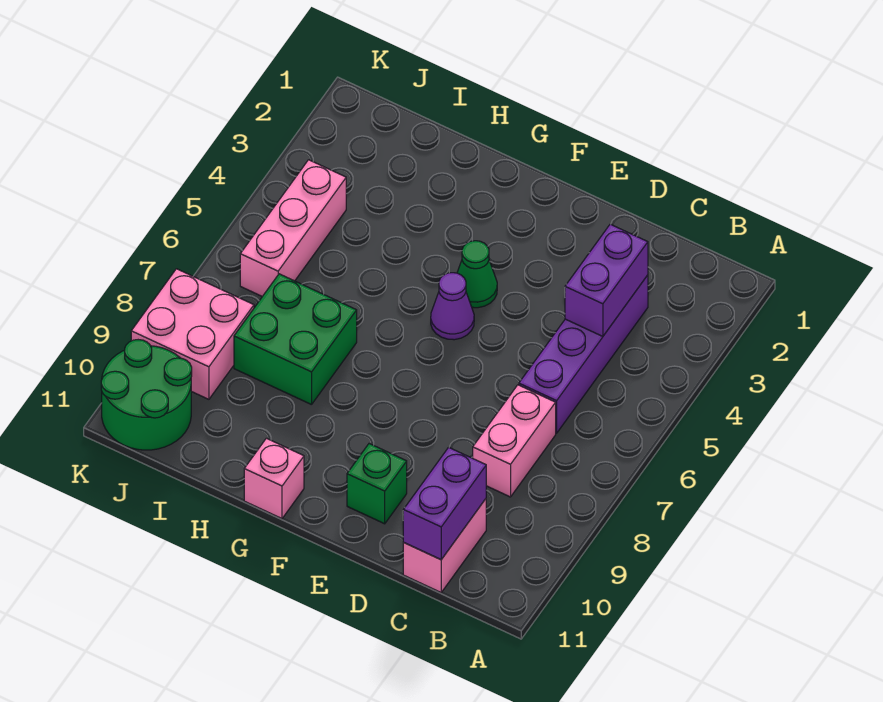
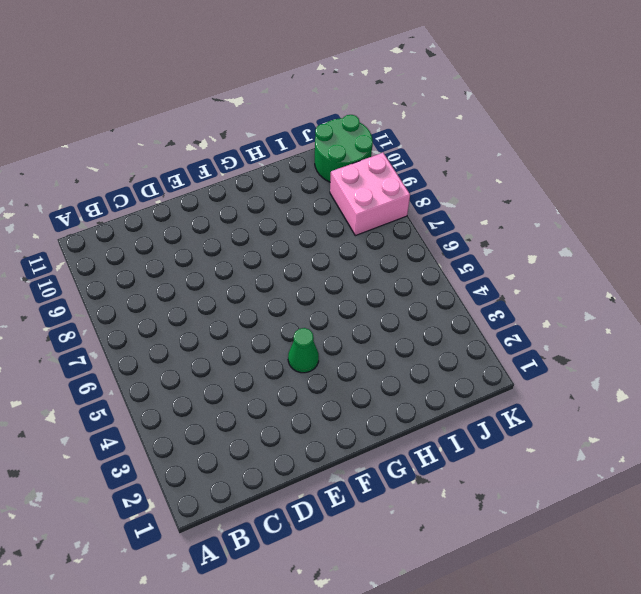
none -> purple brick C3:C6 level 1
none -> pink brick C7:C8 level 1
none -> pink brick C10:C11 level 1

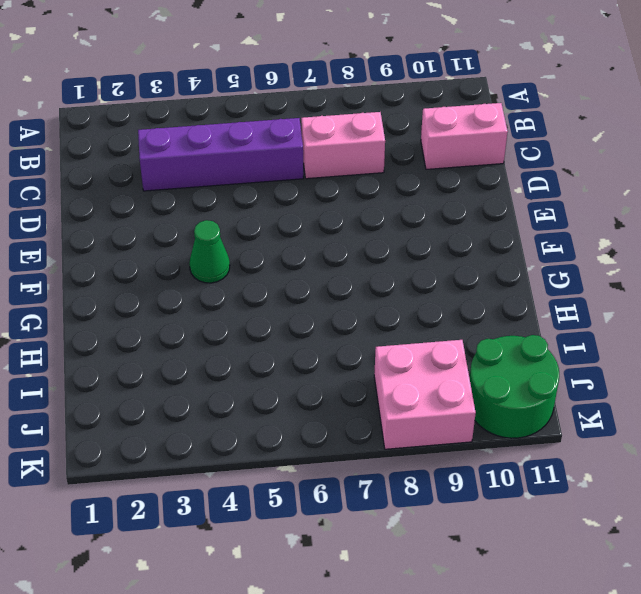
none -> green brick E10 level 1
none -> purple cone F5 level 1
none -> pink brick G11 level 1

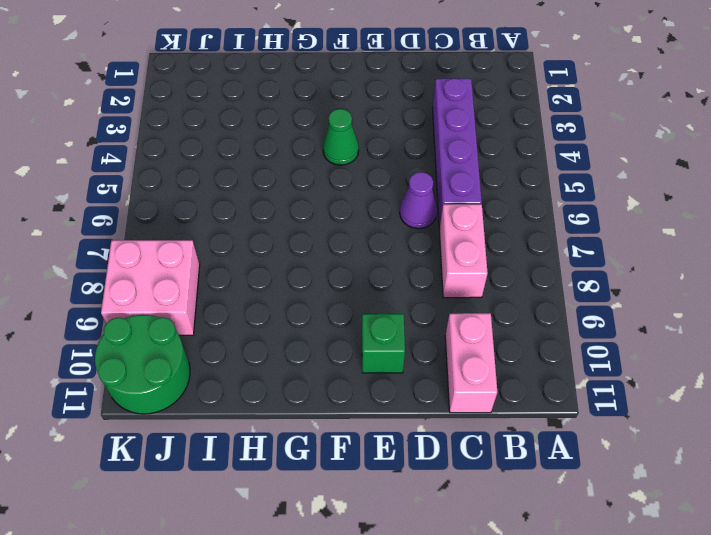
purple cone D6 level 1 -> purple cone F5 level 1
none -> pink brick G11 level 1
none -> green brick H7:I8 level 1
none -> pink brick J4:J6 level 1

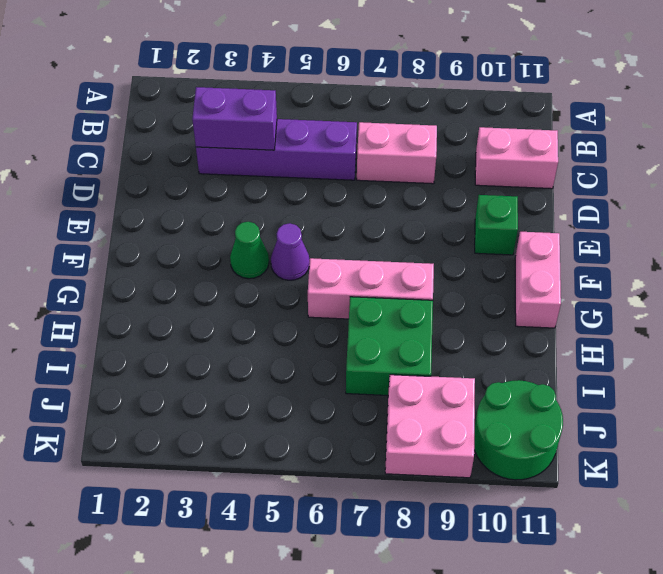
pink brick F11:G11 level 1 -> pink brick G11 level 1
pink brick G6:G8 level 1 -> pink brick J4:J6 level 1
none -> purple brick C10:C11 level 2

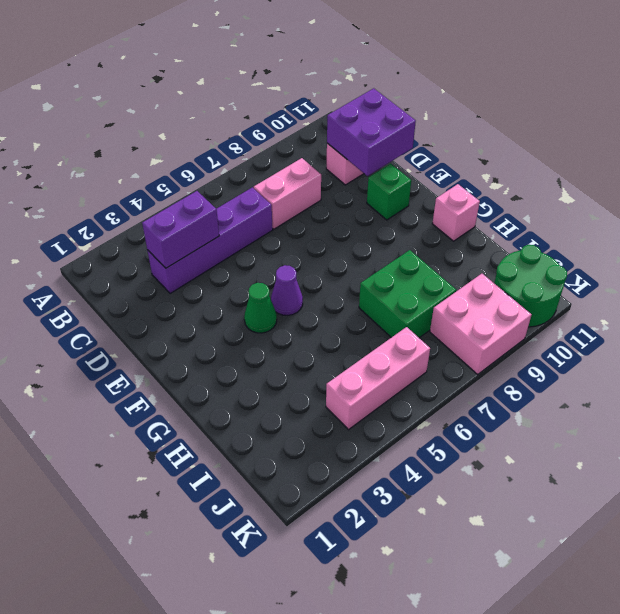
purple brick C10:D11 level 2 -> purple brick C10:C11 level 2

